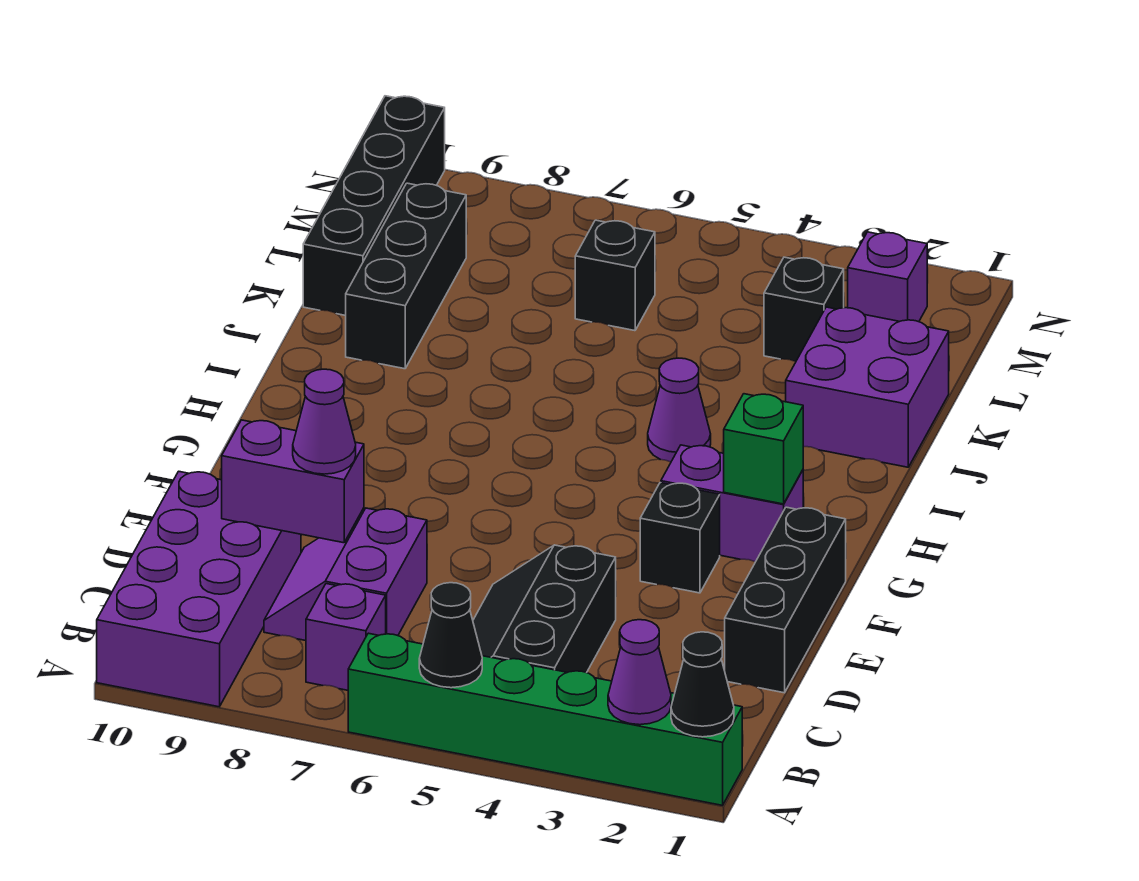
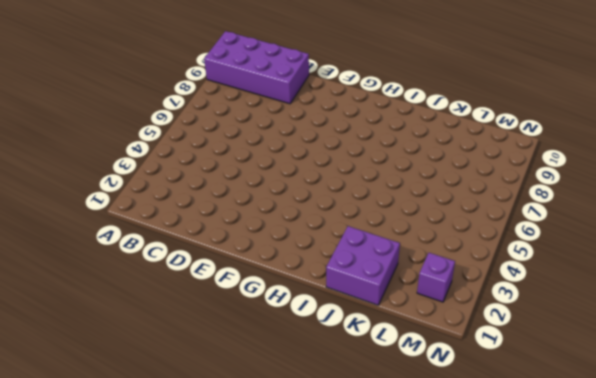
none -> green brick A1:A6 level 1
none -> black slope B4:D5 level 1 top 4
none -> purple brick B7 level 1

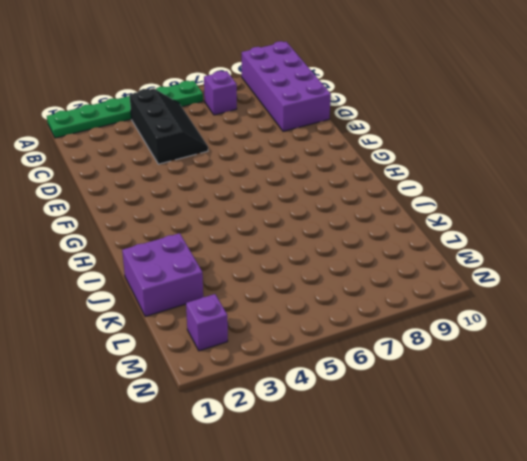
green plate A1:A6 level 1 -> green brick A1:A6 level 1
none -> purple slope C7:D8 level 1 top 7
none -> black brick D1:F1 level 1
none -> black brick F3 level 1

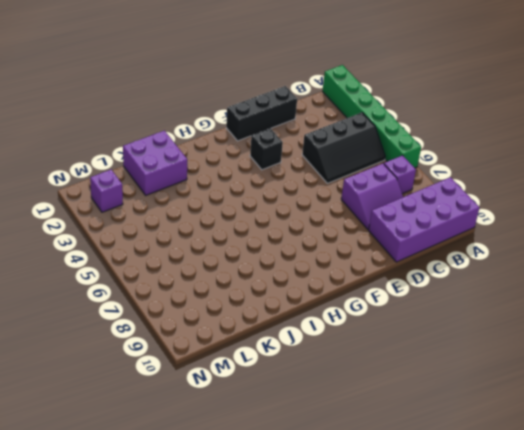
none -> purple brick G2:G3 level 1
none -> purple cone I4 level 1
none -> black brick J9:L9 level 1

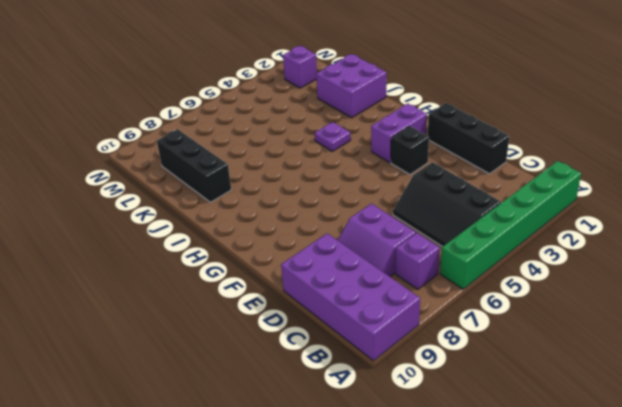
purple plate I4 level 1 -> purple cone I4 level 1
none -> black brick K10:N10 level 1
none -> black brick L3 level 1
none -> black brick L6 level 1

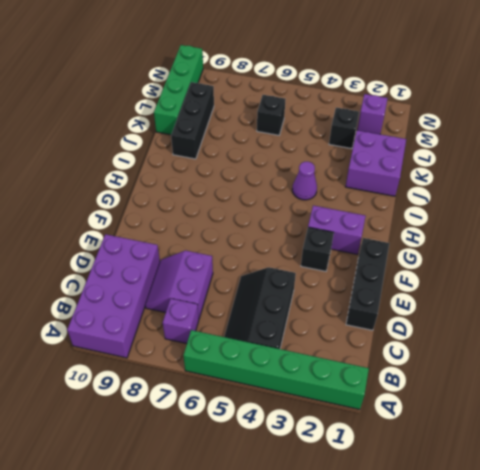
green brick K10:N10 level 1 -> black brick K10:N10 level 1
none -> black cone A1 level 2
none -> purple cone A2 level 2
none -> black cone A5 level 2

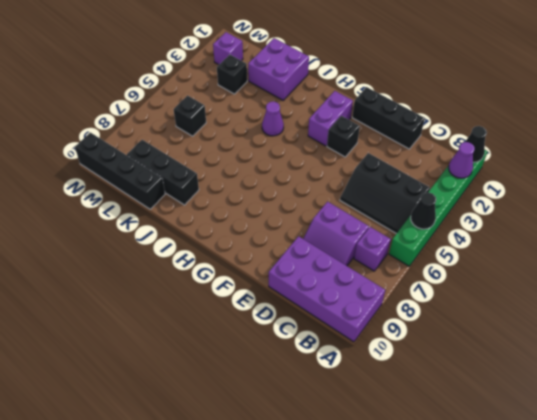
none -> purple brick D8:D9 level 2
none -> green brick G2 level 2
none -> purple cone D8 level 3

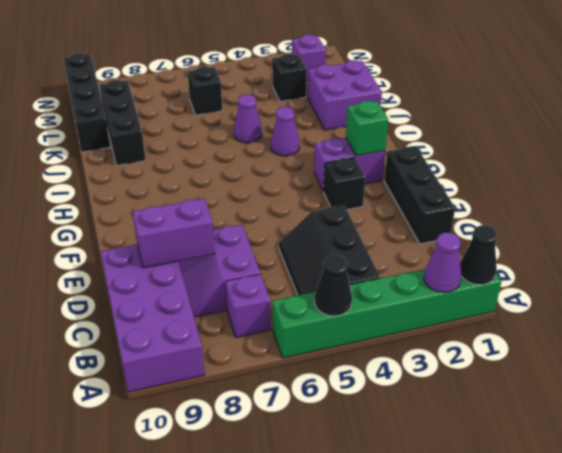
purple cone J5 level 1 -> purple cone D8 level 3

